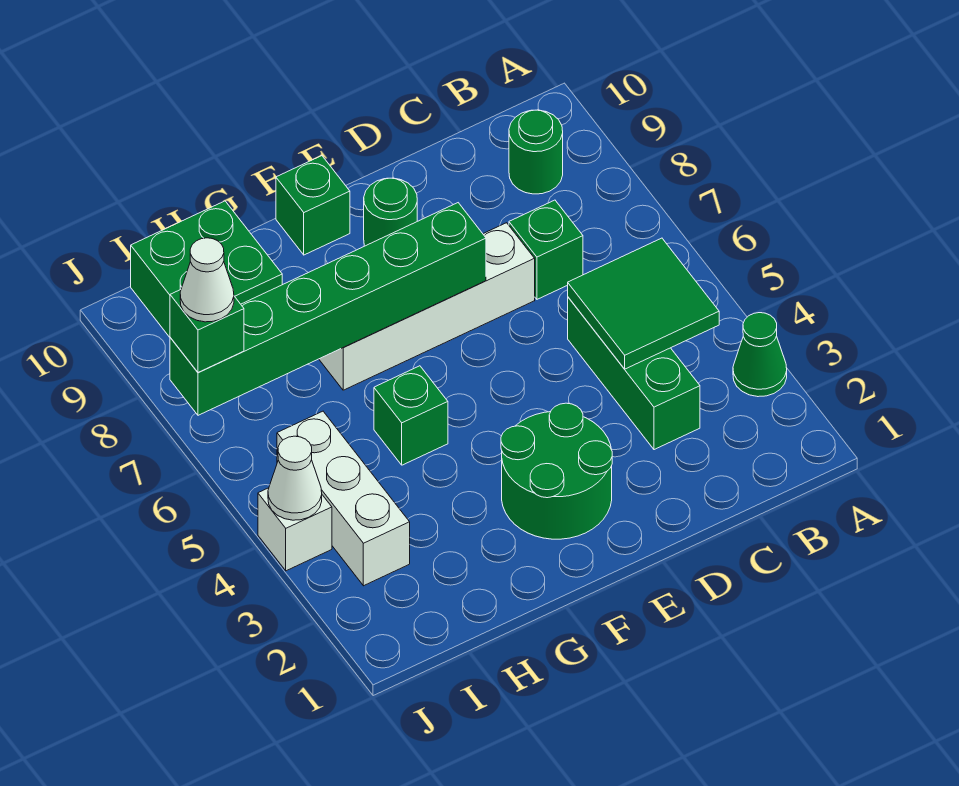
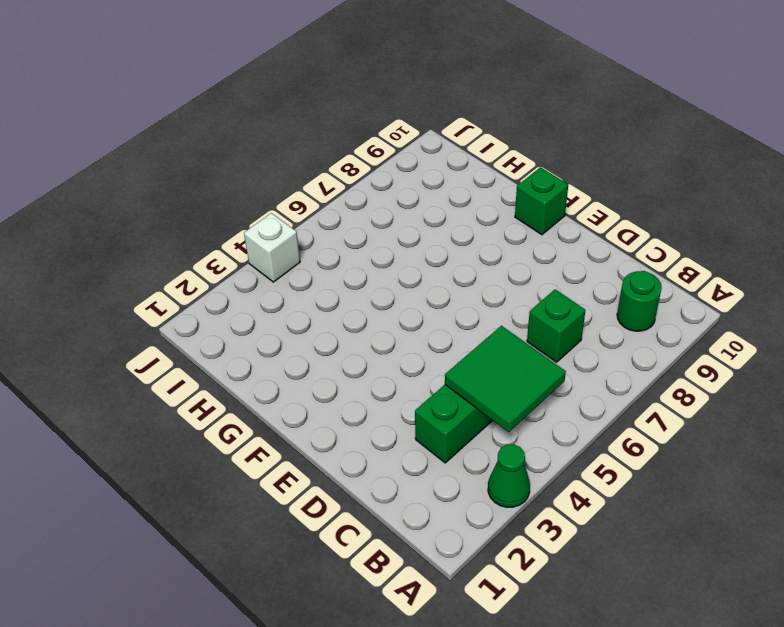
none -> white brick D7:G7 level 1
none -> green round brick E2:F3 level 1
none -> green round brick E9 level 1

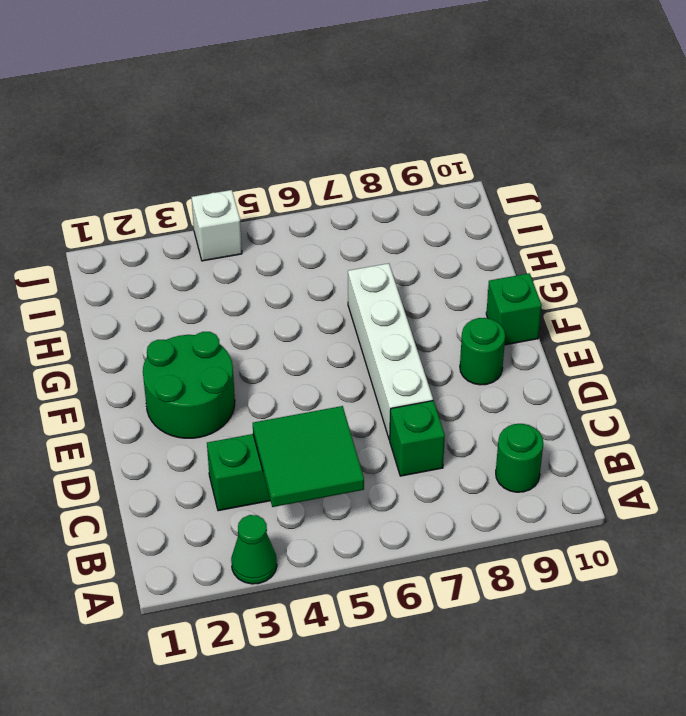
none -> green brick G5 level 1
none -> green brick H9:I10 level 1
none -> white brick I3:I5 level 1

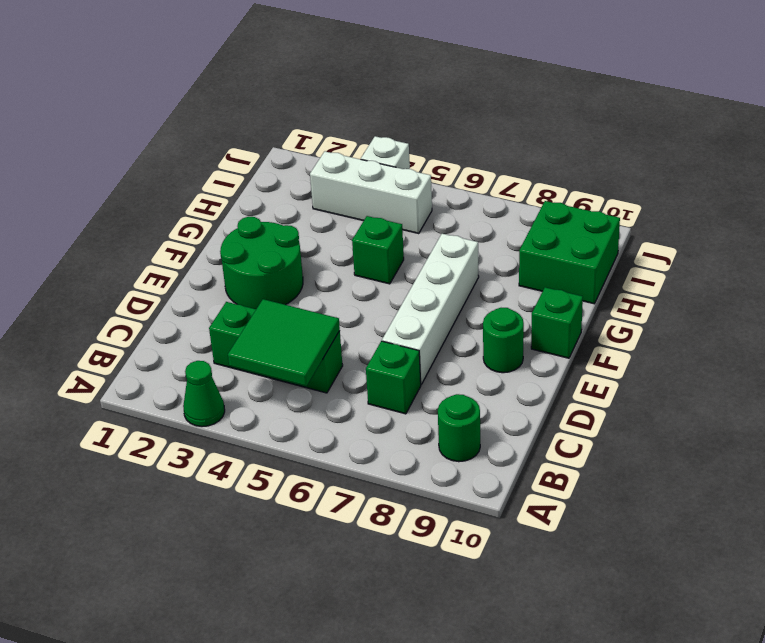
none -> green brick E7:J7 level 2
none -> white cone J4 level 2
none -> green brick J7 level 3

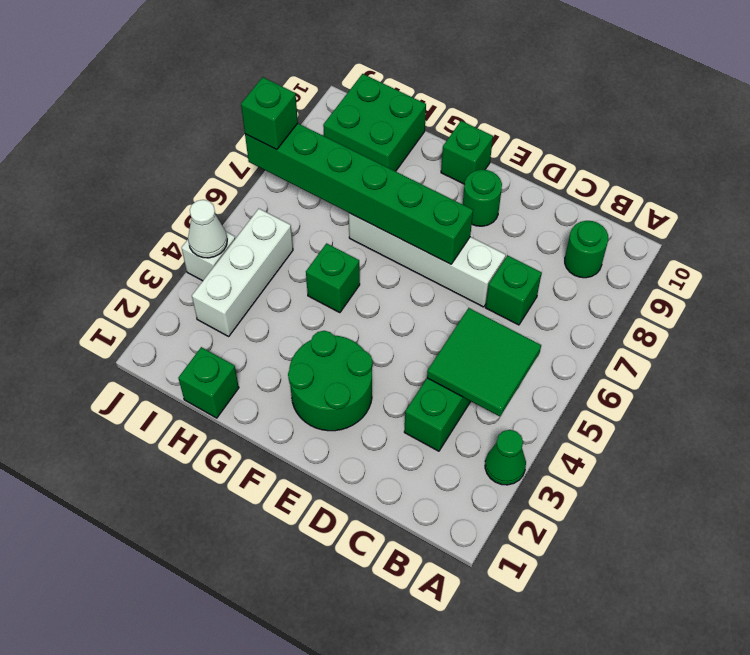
green brick H1 level 1 -> none
none -> white cone J7 level 4

